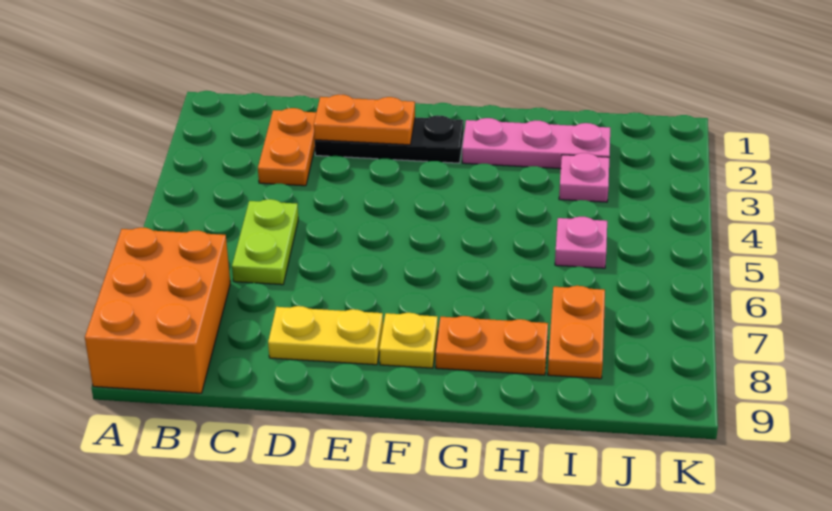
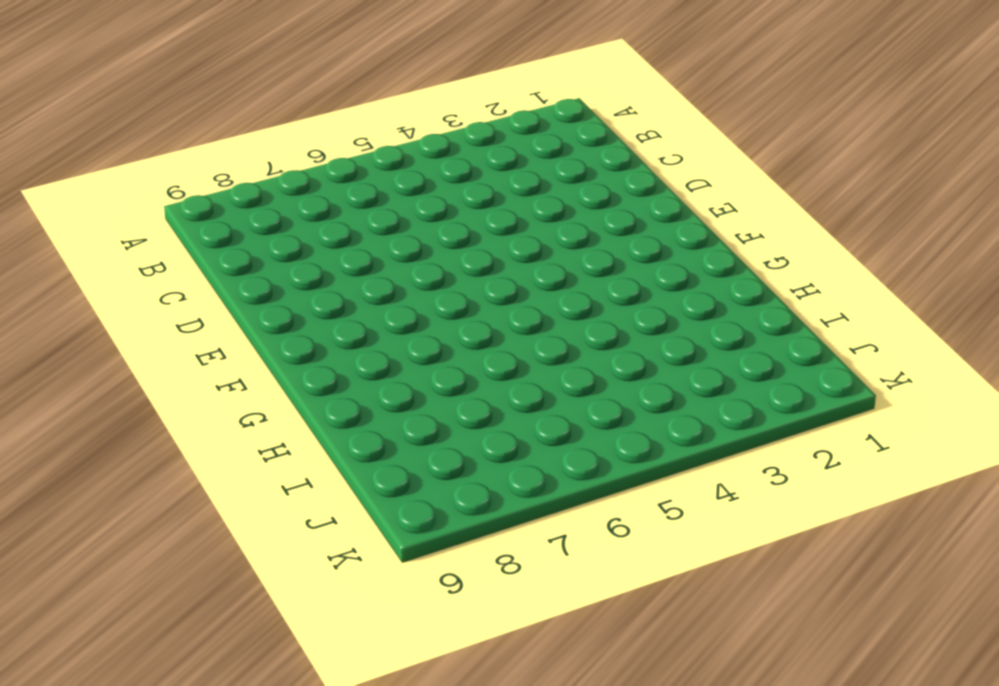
none -> orange brick A7:B9 level 1
none -> orange plate C2:C3 level 1
none -> lime plate C5:C6 level 1

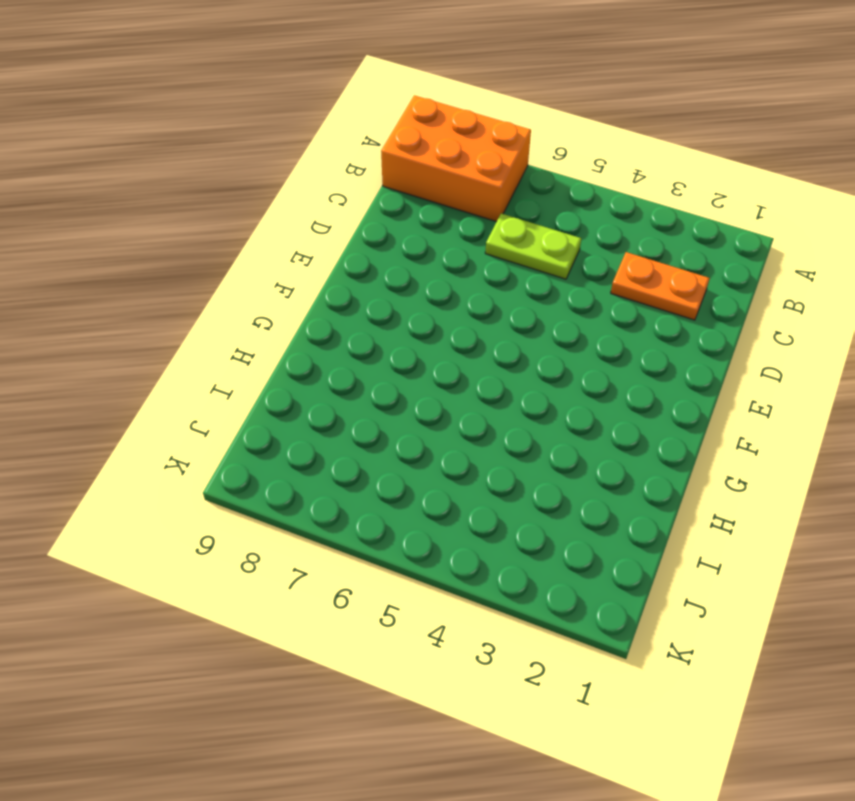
none -> black plate D2:F2 level 1
none -> yellow plate D8:E8 level 1
none -> yellow plate F8 level 1

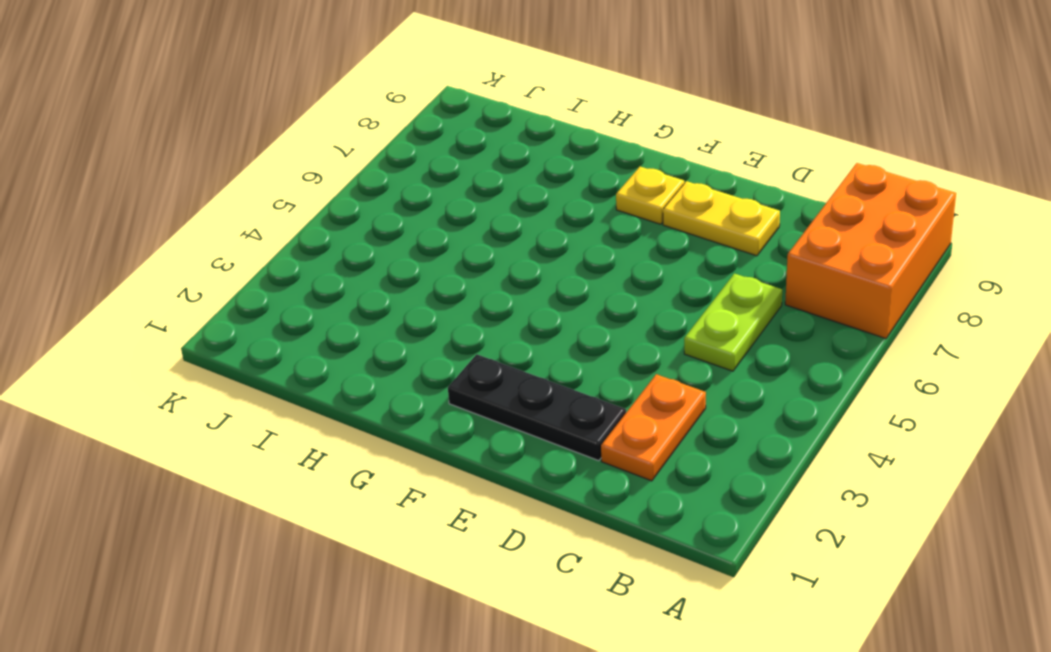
none -> pink plate G2:I2 level 1
none -> orange plate G8:H8 level 1
none -> pink plate I3 level 1

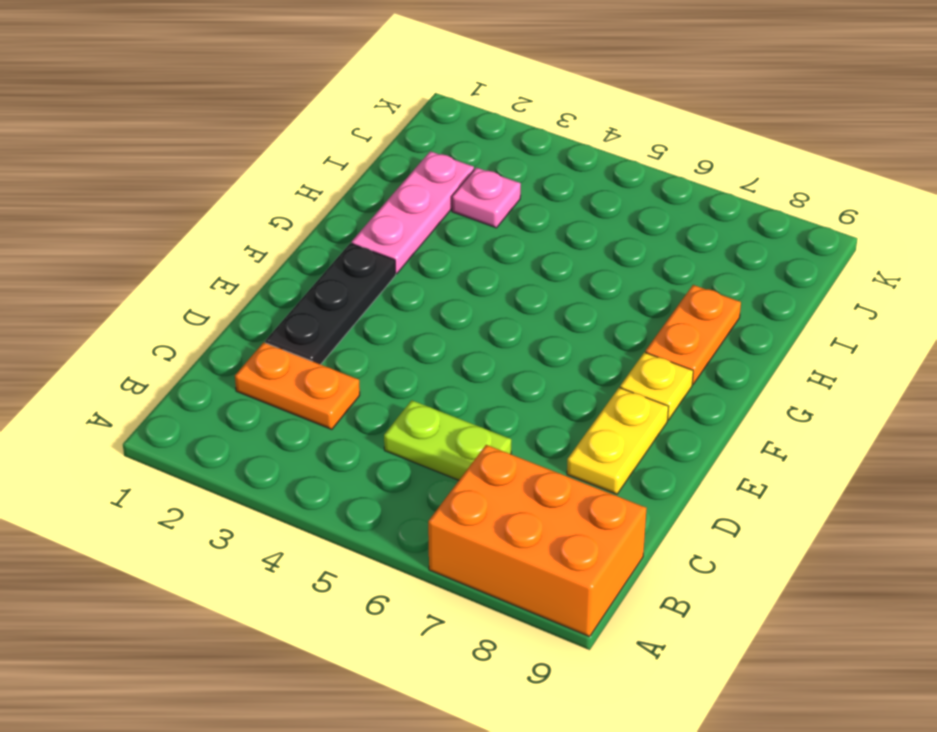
none -> pink plate I5 level 1
none -> orange plate I7:I8 level 1
none -> orange plate D2:E2 level 2

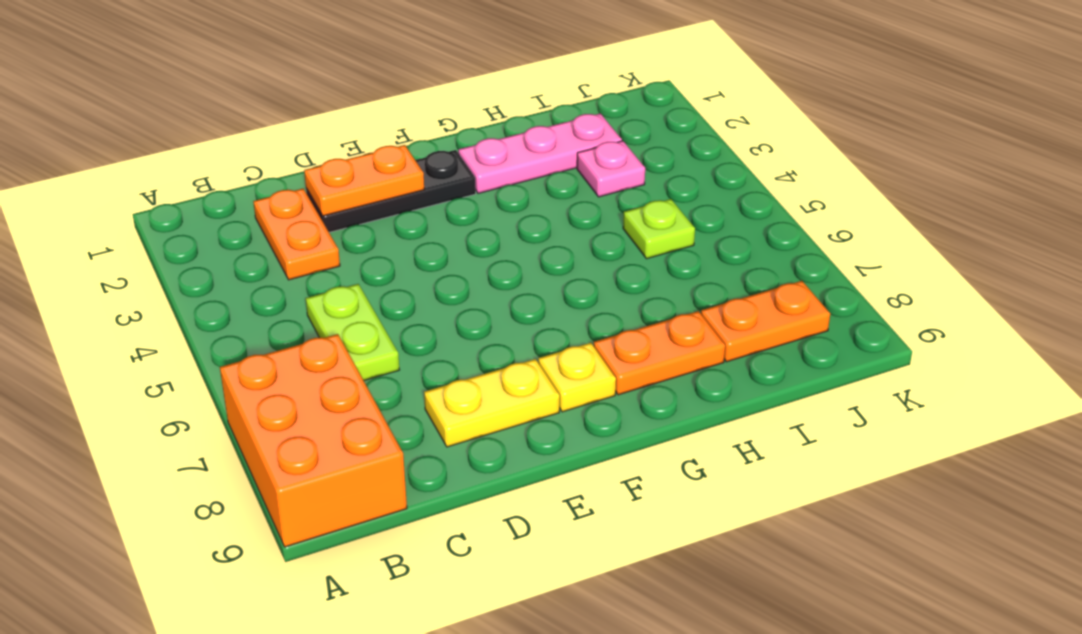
lime plate I5 level 1 -> pink plate I5 level 1
orange plate I8:J8 level 1 -> orange plate I7:I8 level 1

